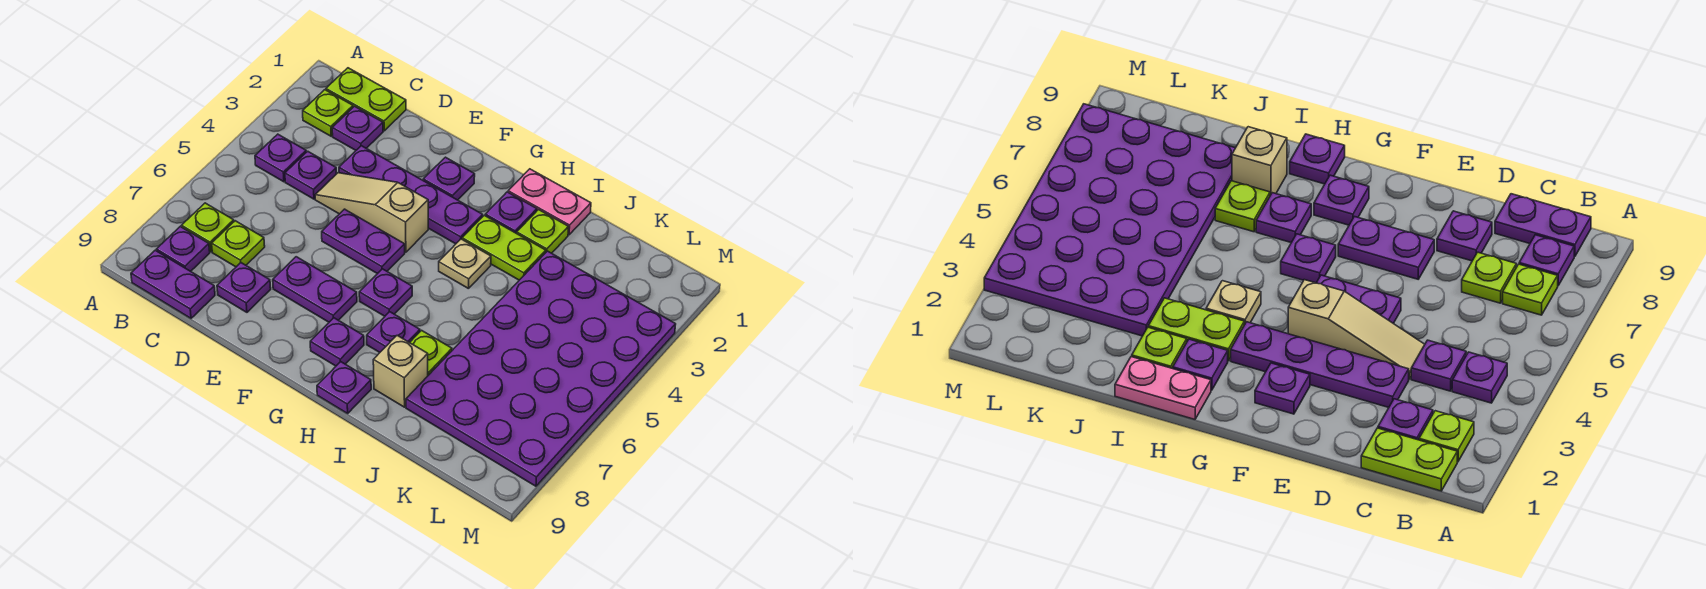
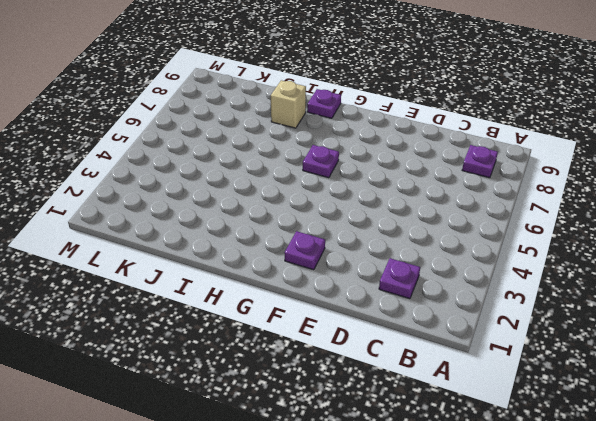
none -> lime plate B1:C1 level 1
none -> lime plate B2 level 1
none -> purple plate B4 level 1

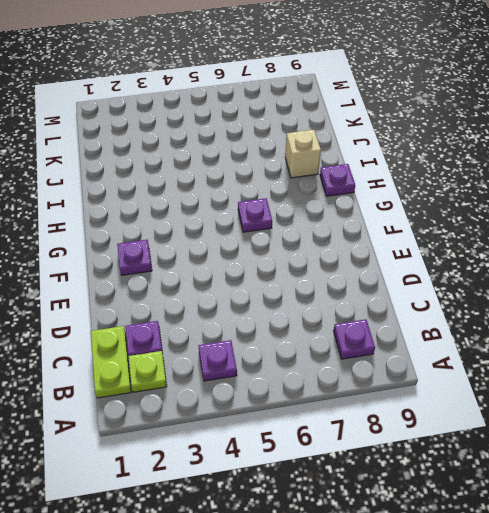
none -> lime plate B7 level 1
none -> purple plate B9:C9 level 1
none -> purple plate C4 level 1

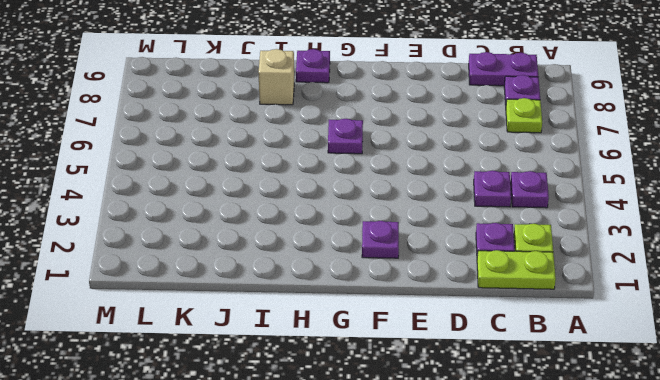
none -> lime plate C7 level 1
none -> purple plate D3:G3 level 1
none -> tan slope D4:F4 level 1 top F

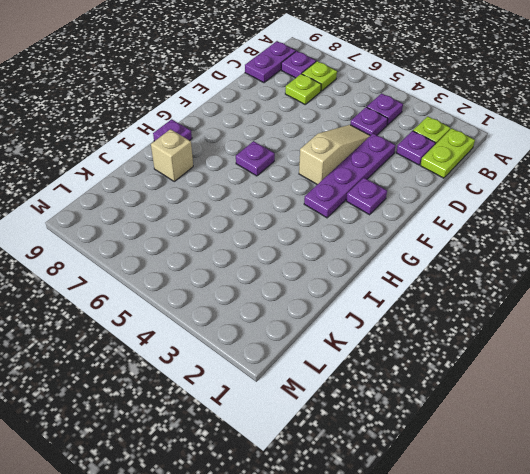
none -> purple plate D8 level 1
none -> purple plate E5:F5 level 1
none -> purple plate E7:F7 level 1

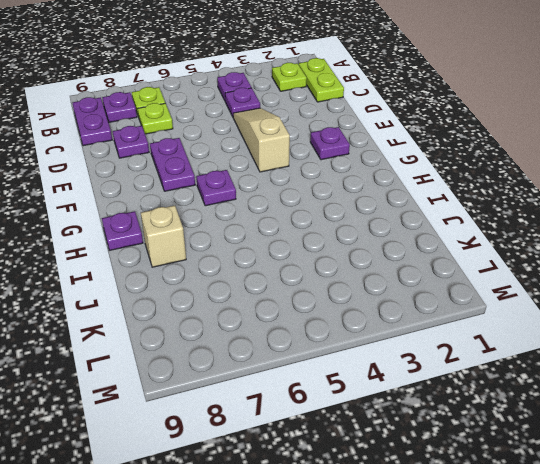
none -> purple plate C2 level 1
none -> purple plate D3:G3 level 1
none -> purple plate E5:F5 level 1

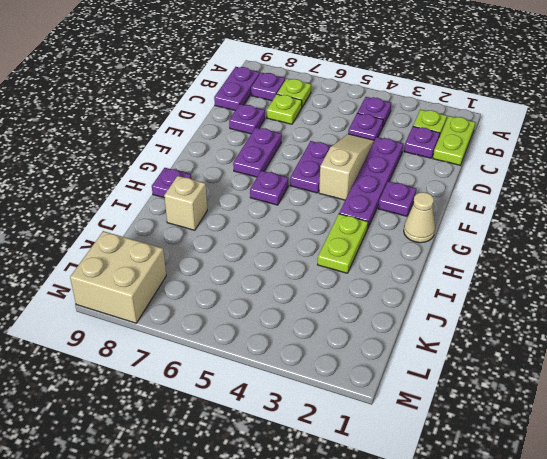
tan cone G1 level 1 -> none
tan brick L8:M9 level 1 -> purple plate J3:M8 level 1
none -> purple plate G8 level 1
none -> pink plate H1:I1 level 1
none -> purple plate H2 level 1

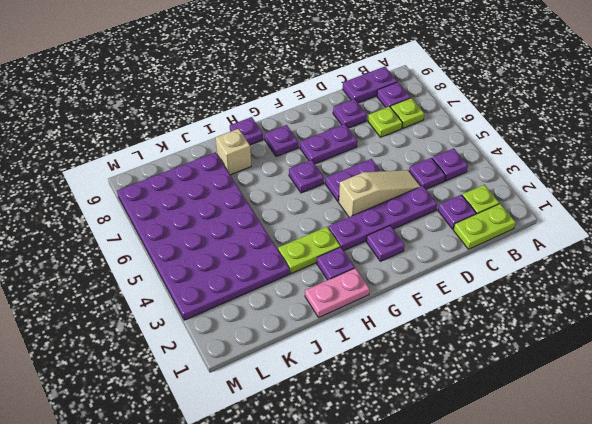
none -> tan plate H4 level 1
none -> purple plate H7 level 1
none -> lime plate I2 level 1

